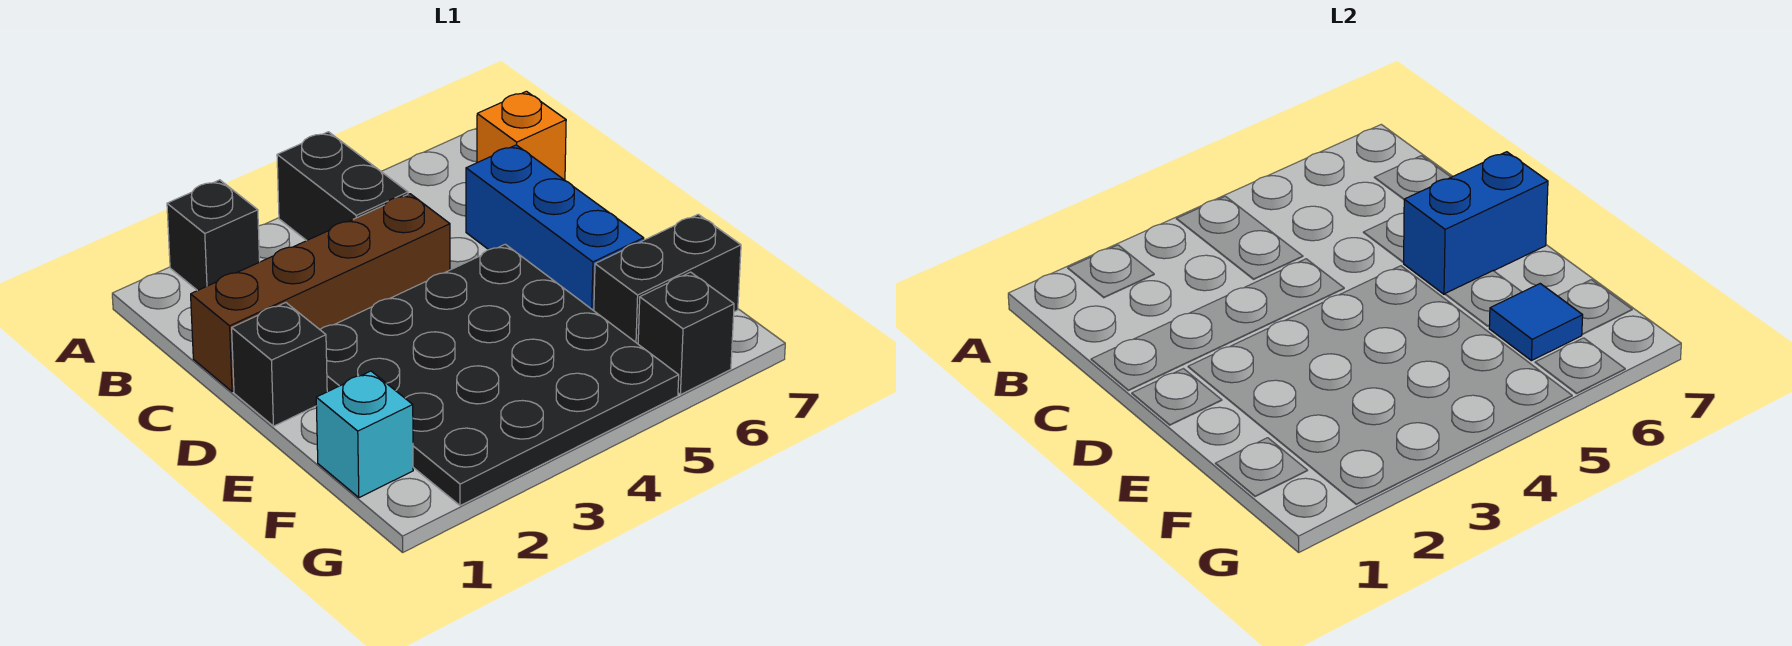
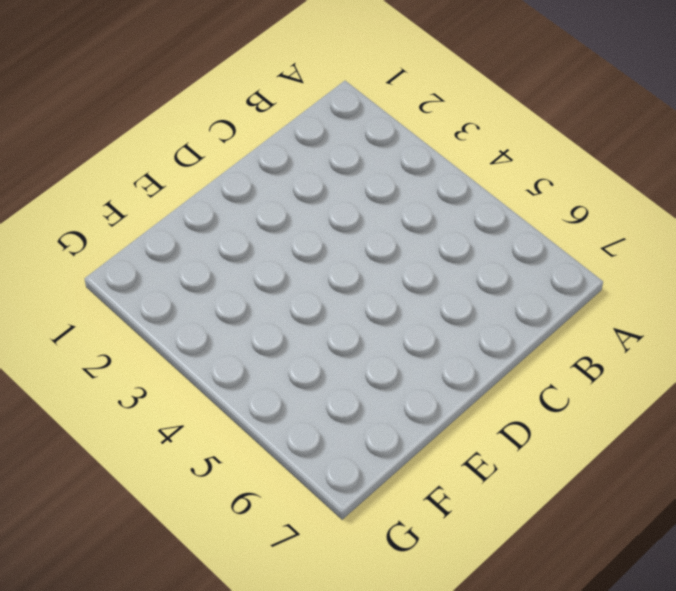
none -> black brick A2 level 1
none -> black brick A4:B4 level 1
none -> orange brick B7 level 1

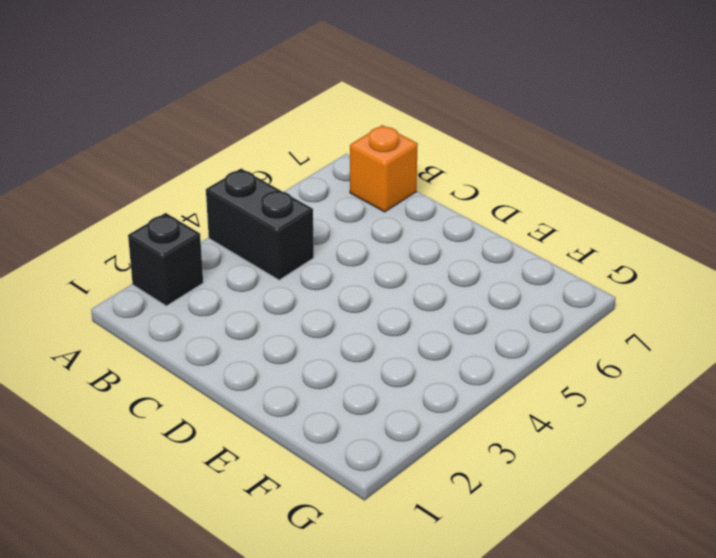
none -> brown brick C1:C4 level 1
none -> blue brick C6:E6 level 1
none -> black brick D1 level 1

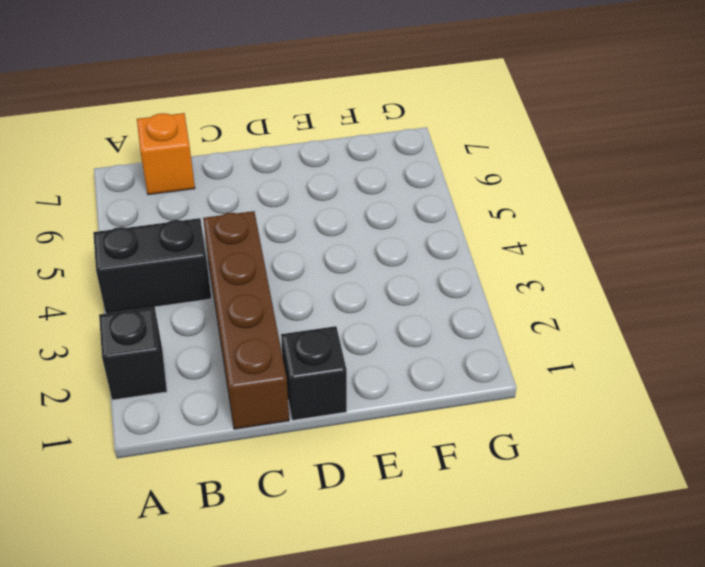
none -> blue brick C6:E6 level 1
none -> black plate D2:G5 level 1
none -> cyan brick F1 level 1

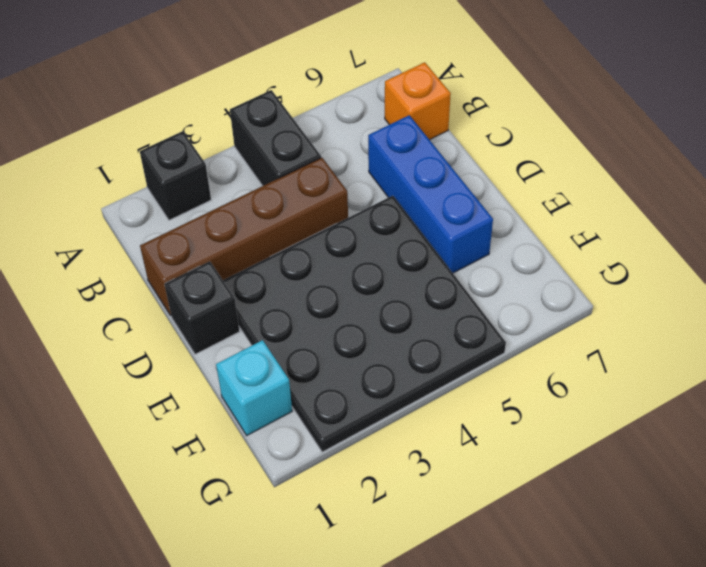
none -> black brick F6:F7 level 1
none -> black brick G6 level 1
none -> blue brick D6:D7 level 2

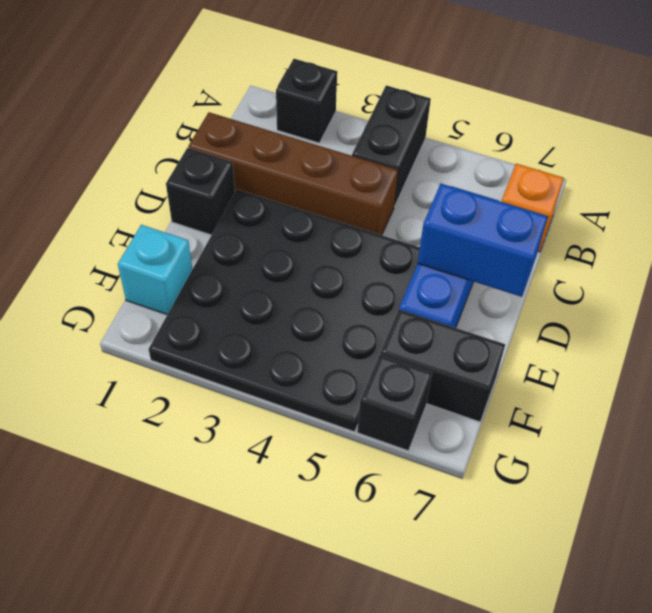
none -> blue tile F6 level 2

